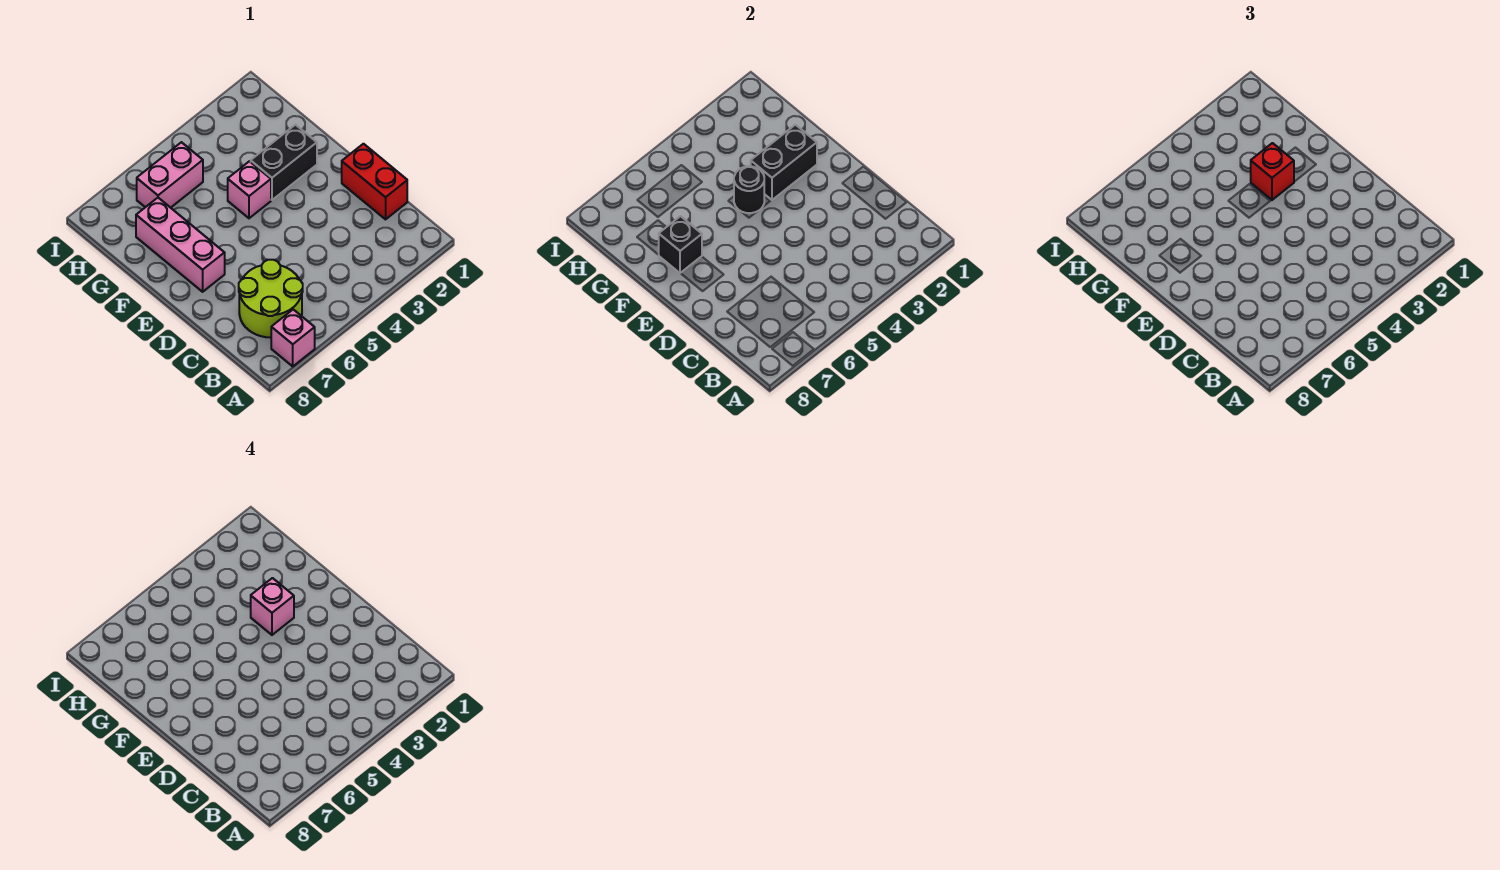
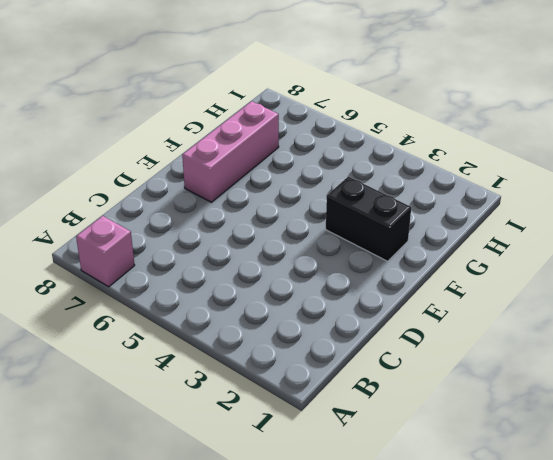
none -> lime round brick B6:C7 level 1
none -> red brick C1:D1 level 1
none -> pink brick F4 level 1

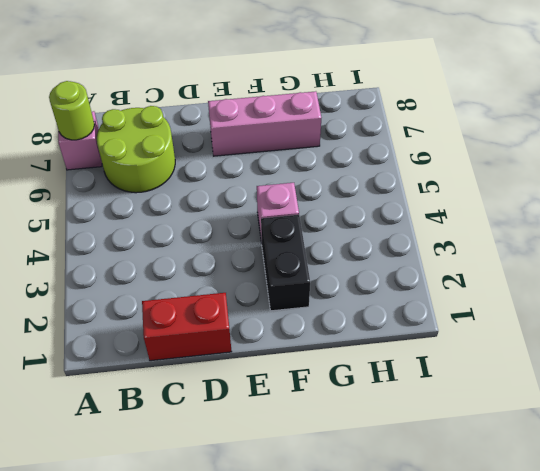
lime round brick A7 level 2 -> none
none -> pink brick H5:H6 level 1
none -> black brick F2:F3 level 2
none -> black round brick F4 level 2

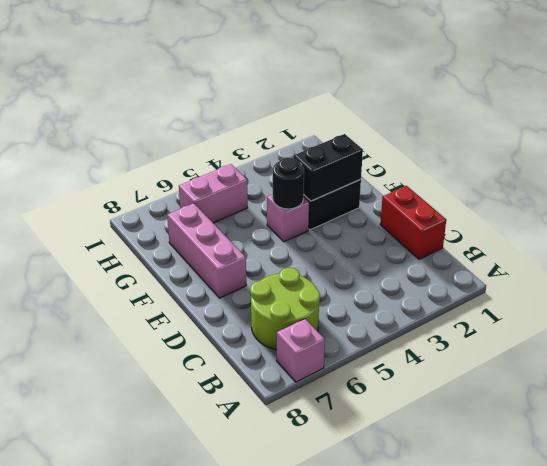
none -> black brick F7 level 2
none -> red brick F3 level 3
none -> pink brick F3 level 4

